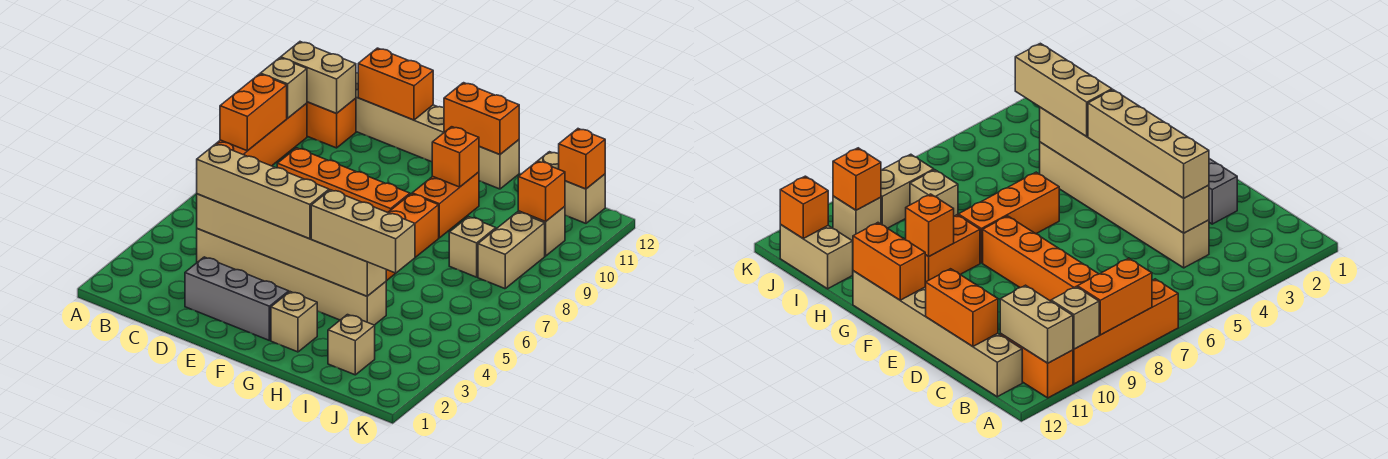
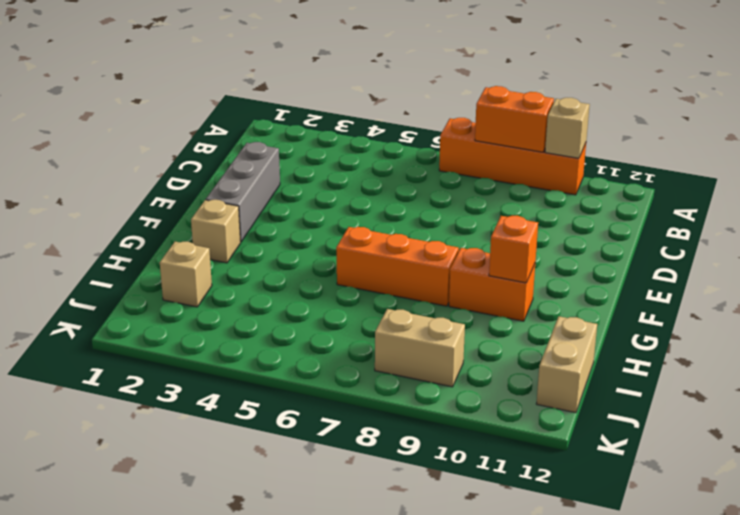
none -> orange brick A11:B11 level 1
none -> tan brick B12:G12 level 1
none -> tan brick C4:H4 level 1

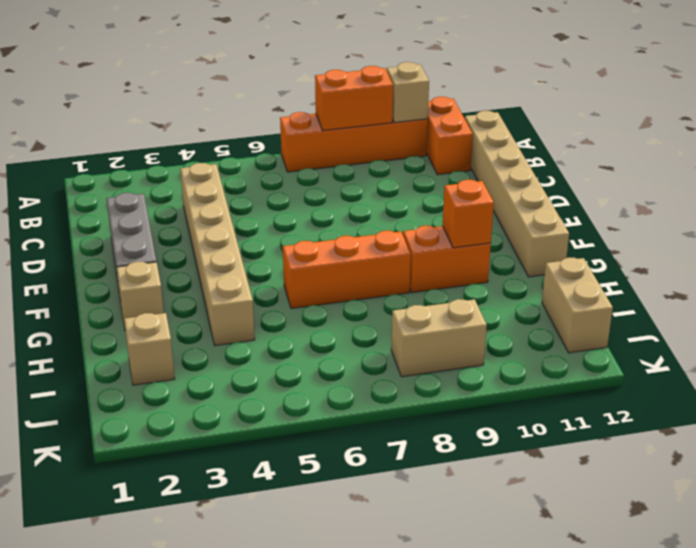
none -> orange brick C8:F8 level 1
none -> tan brick I8 level 1
none -> tan brick J10 level 1

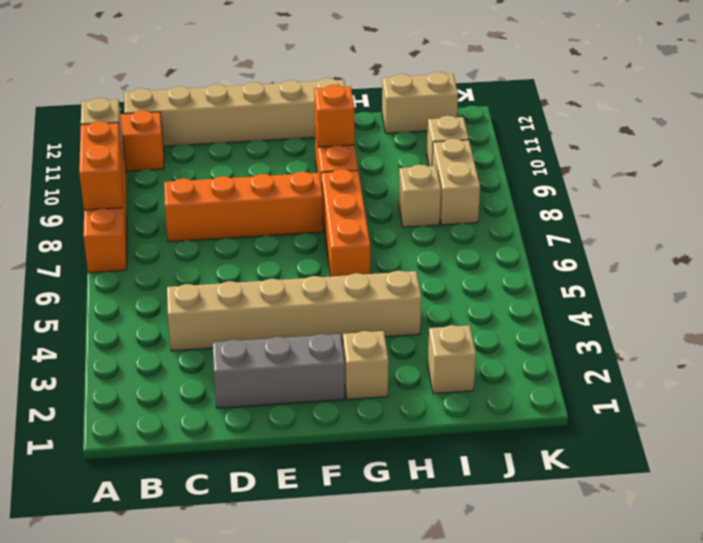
none -> tan brick A11:B11 level 2
none -> tan brick C4:H4 level 2
none -> orange brick C12:D12 level 2

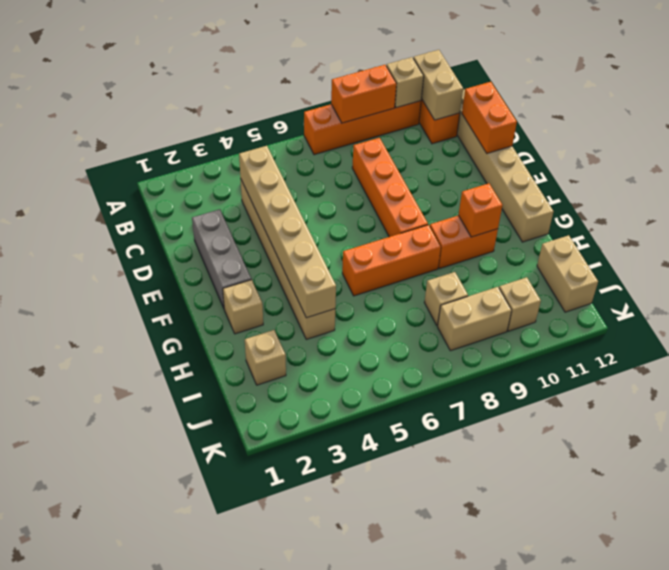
none -> orange brick F12:G12 level 2
none -> orange brick J10 level 2
none -> orange brick J12 level 2

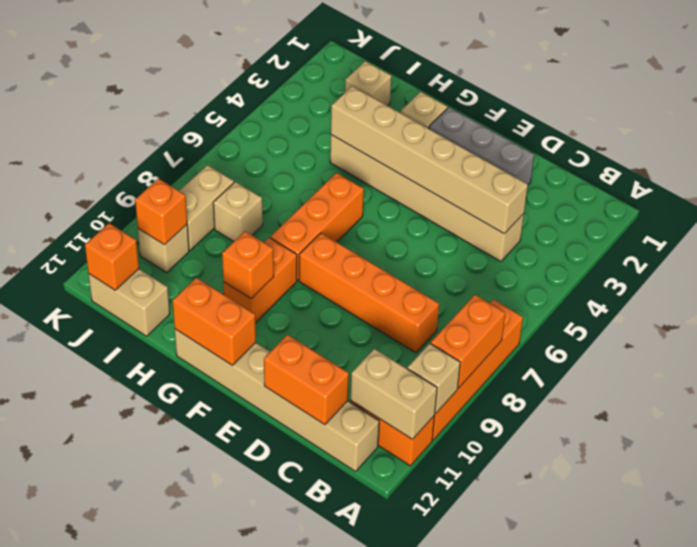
none -> tan brick C4:F4 level 3
none -> tan brick G4:I4 level 3

